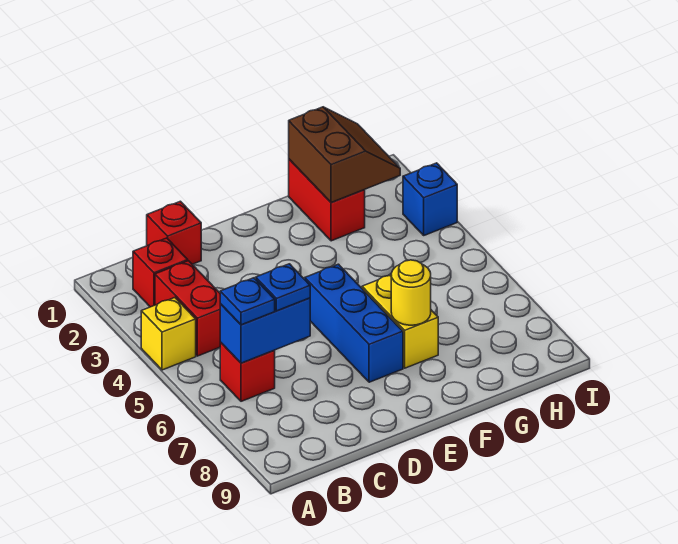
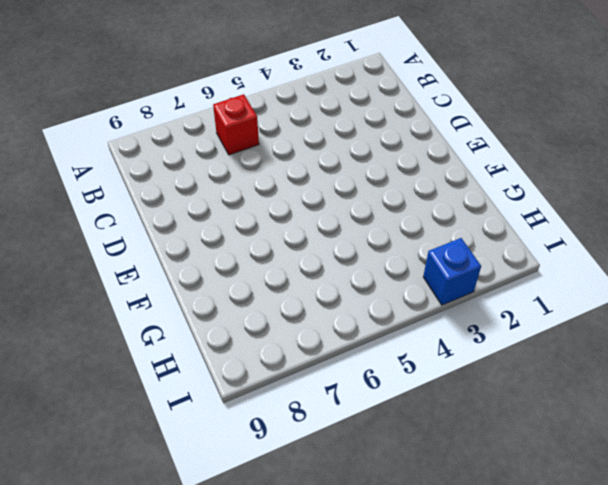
none -> yellow brick A4 level 1
none -> red brick B2 level 1
none -> red brick B3:B4 level 1

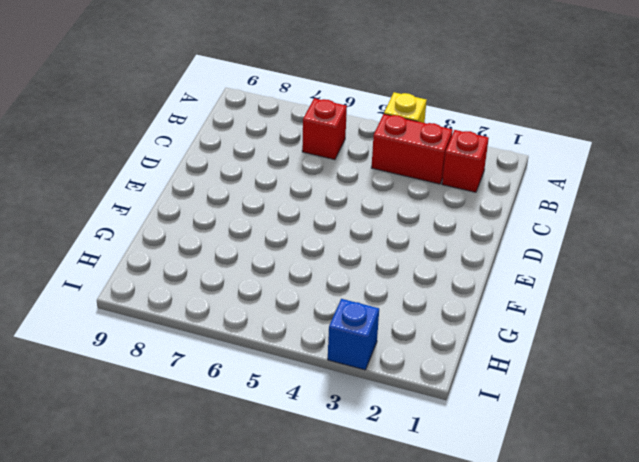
none -> red brick C1 level 1
none -> blue brick E5:E7 level 1
none -> yellow brick F6:F7 level 1

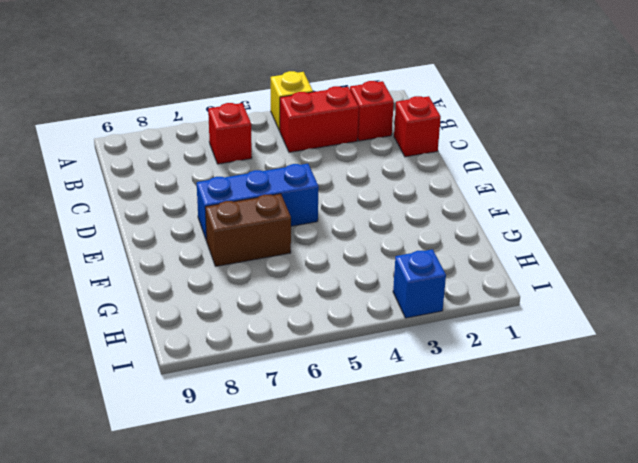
brown brick F6:F7 level 1 -> yellow brick F6:F7 level 1
none -> red brick G1:G2 level 1
none -> blue brick B6:C6 level 2
none -> yellow round brick F7 level 2

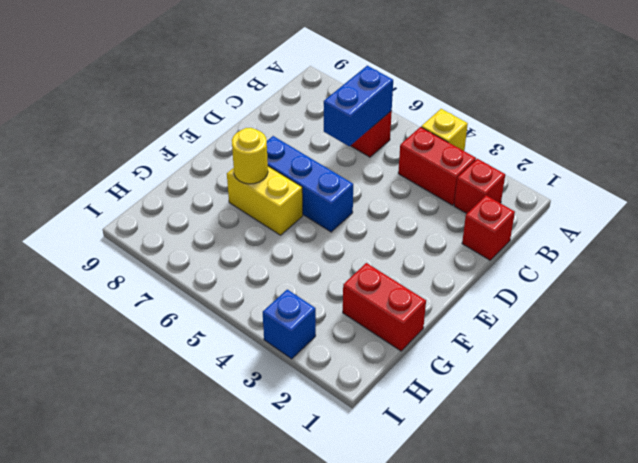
none -> brown slope G1:H2 level 2 top G
none -> blue plate B6 level 3
none -> blue plate C6 level 3

